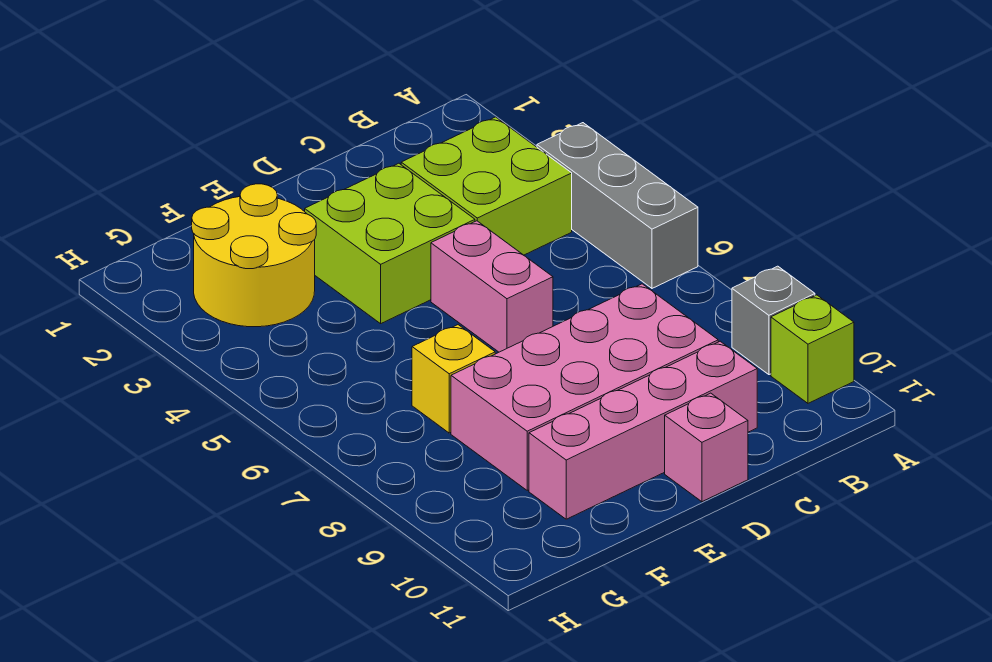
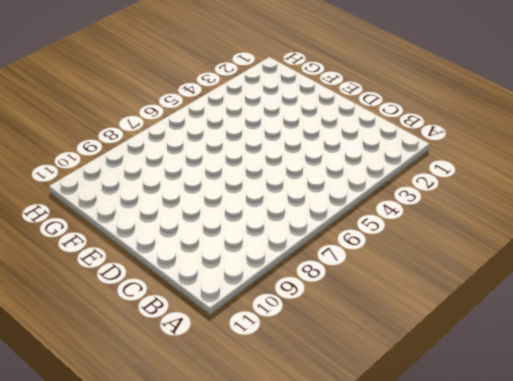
none -> grey brick A4:A6 level 1
none -> grey brick A9 level 1

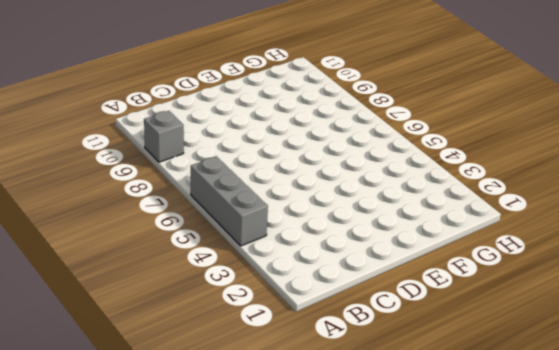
none -> lime brick A10 level 1
none -> lime brick B3:C4 level 1

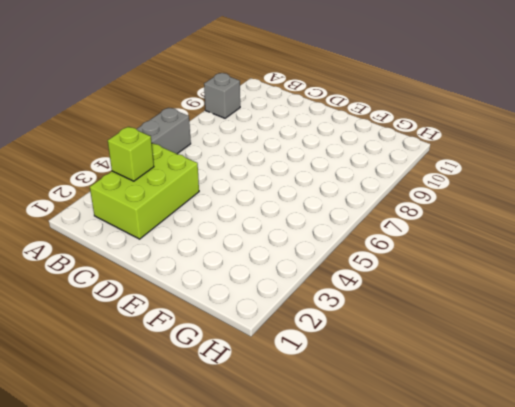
lime brick B2:C4 level 1 -> lime brick B3:C4 level 1
lime brick B3 level 2 -> lime brick A10 level 1
none -> pink brick C8:F9 level 1
none -> pink brick C10:F10 level 1

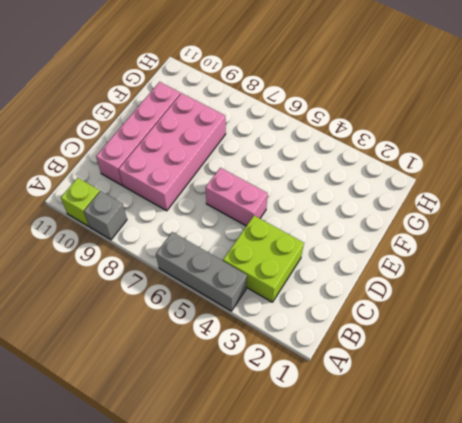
none -> lime brick D3:E4 level 1
none -> pink brick D11 level 1

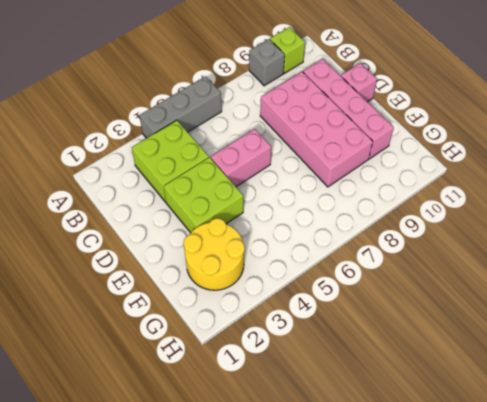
none -> yellow brick F7 level 1

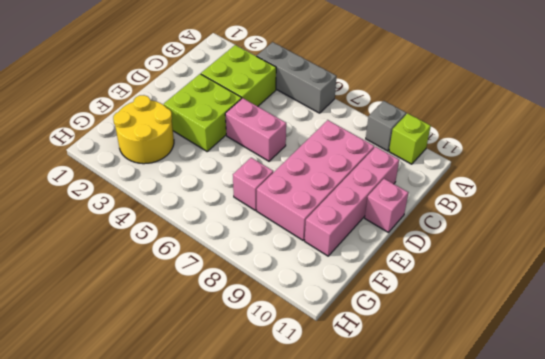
pink brick F7 level 1 -> yellow brick F7 level 1

